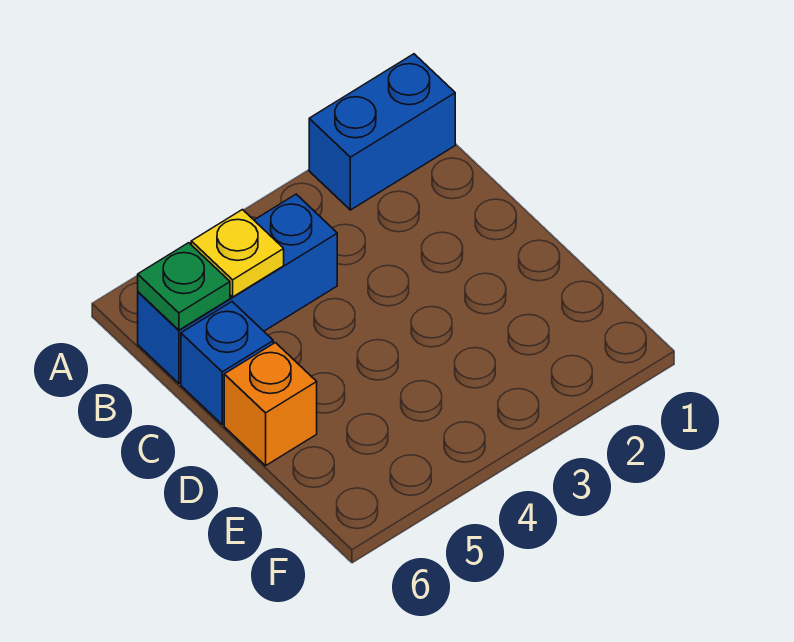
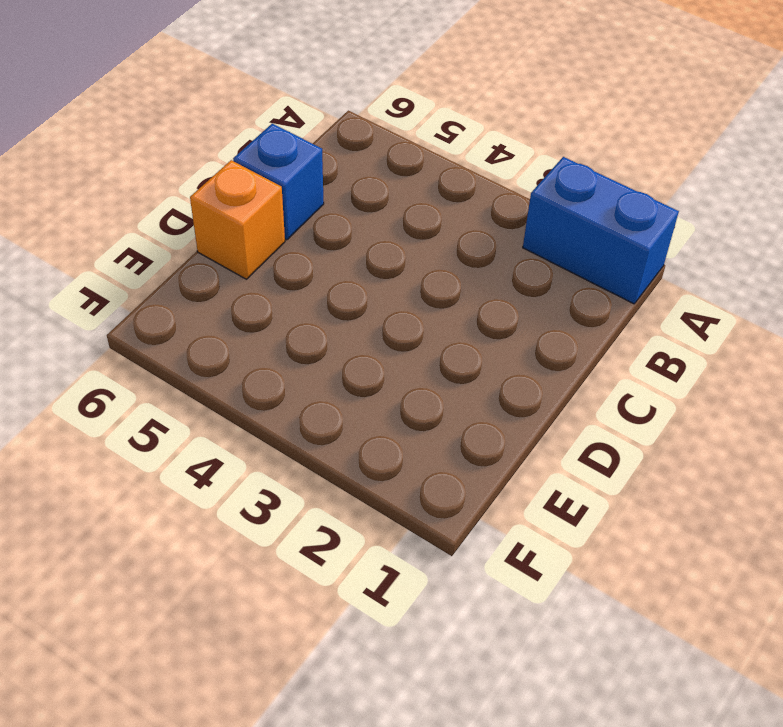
none -> blue brick B4:B6 level 1
none -> yellow plate B5 level 2

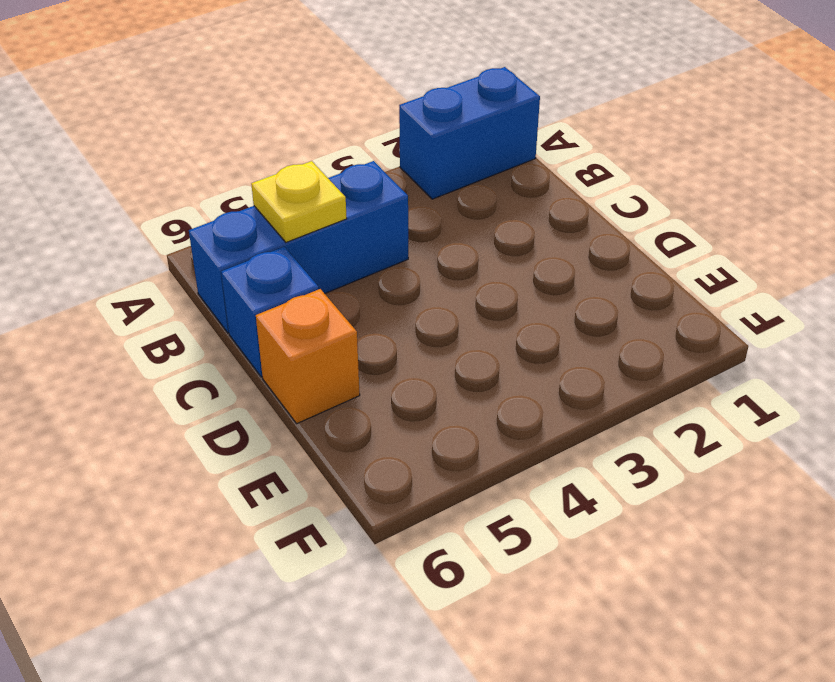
none -> green plate B6 level 2

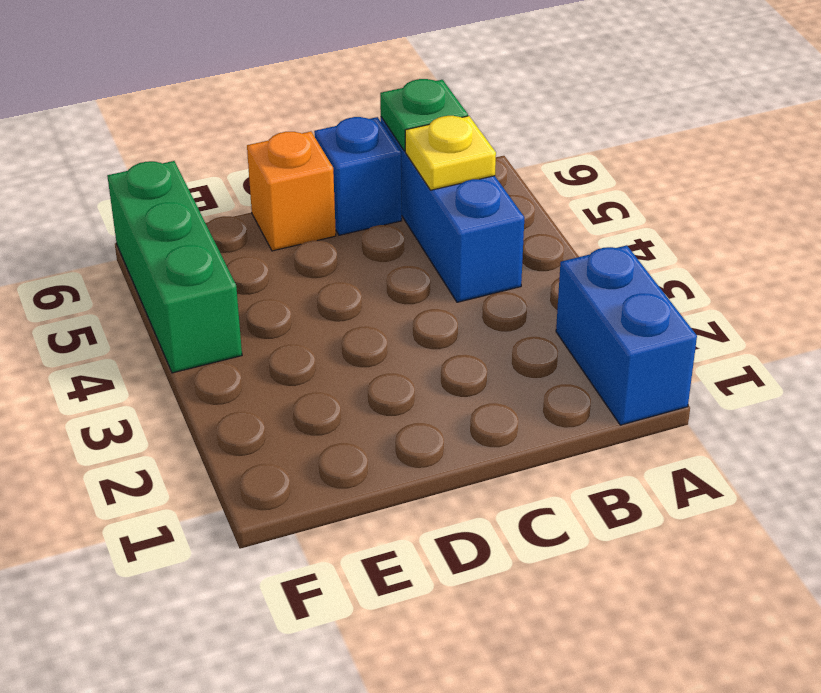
green brick F4:F6 level 1 -> none

